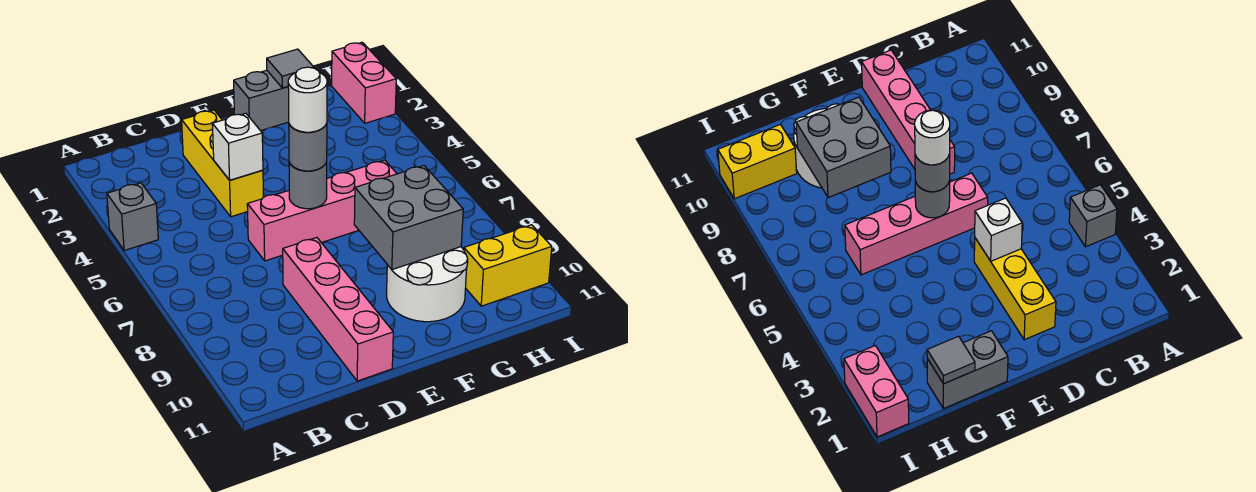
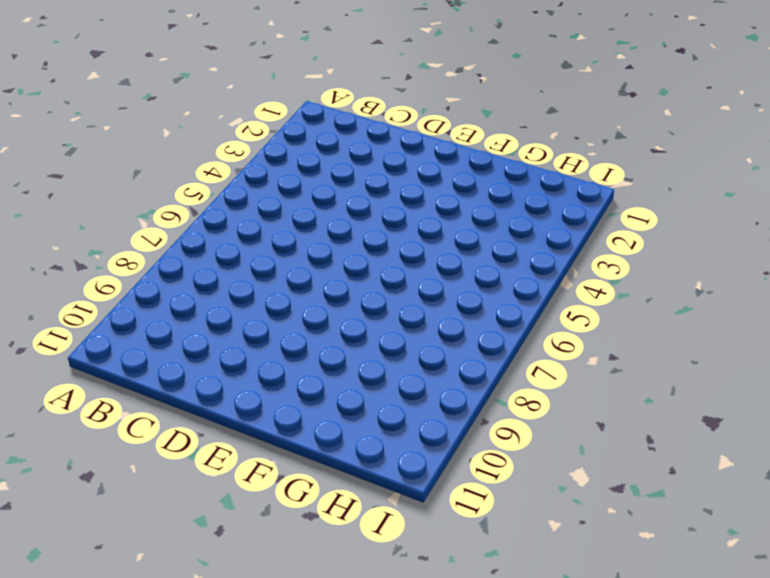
none -> grey brick A4 level 1
none -> yellow brick D2:D4 level 1
none -> pink brick D6:G6 level 1

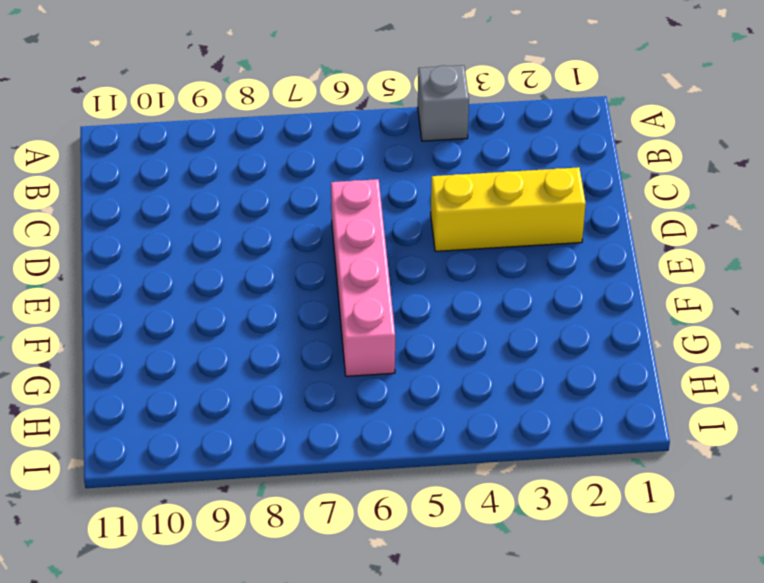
none -> pink brick D8:D11 level 1
none -> grey brick F1:G1 level 1
none -> white round brick F9:G10 level 1

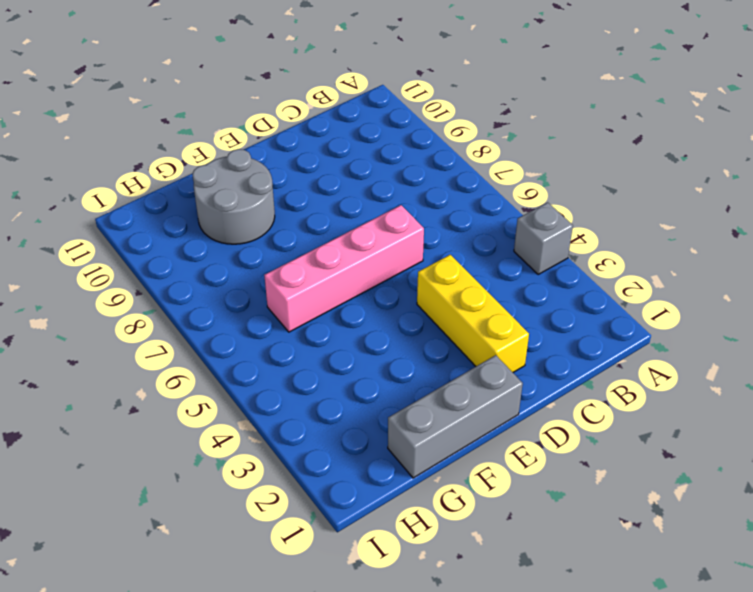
grey brick E1:G1 level 1 -> grey brick F1:G1 level 1
grey round brick F9:G10 level 1 -> white round brick F9:G10 level 1
none -> pink brick D8:D11 level 1
none -> yellow brick H10:I10 level 1
none -> pink brick I1:I2 level 1

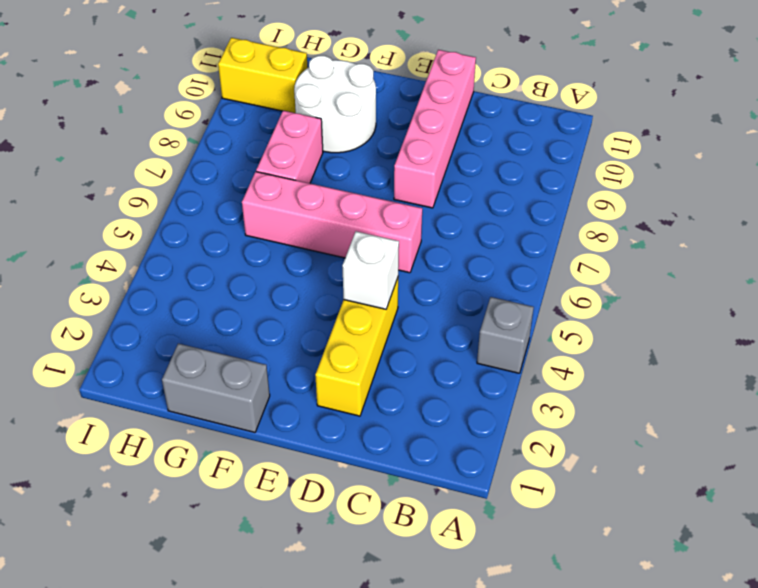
pink brick G7:G8 level 1 -> pink brick I1:I2 level 1
none -> grey round brick E6 level 2
none -> grey brick F8:G9 level 2
none -> grey tile G1 level 2

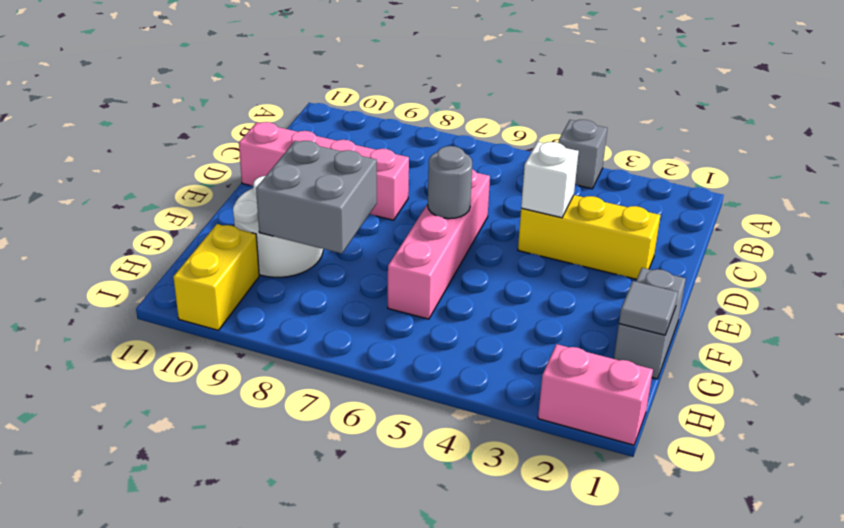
none -> grey round brick E6 level 3
none -> white round brick E6 level 4

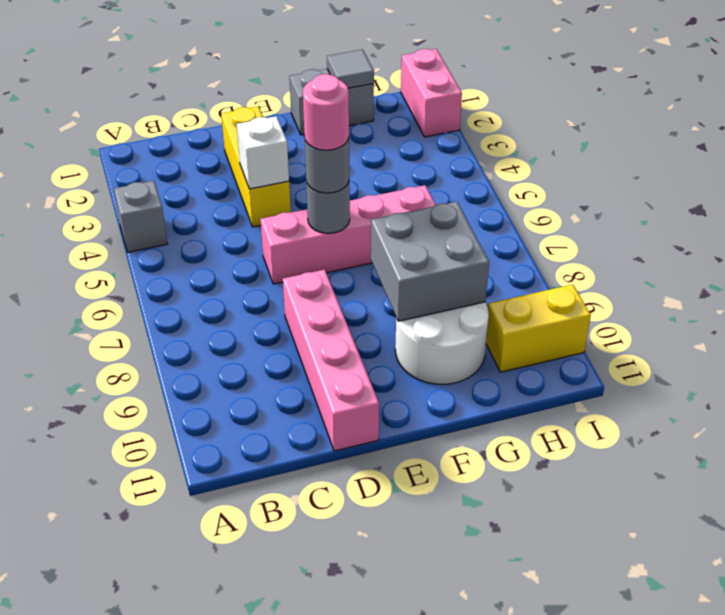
pink round brick E6 level 4 -> white round brick E6 level 4

